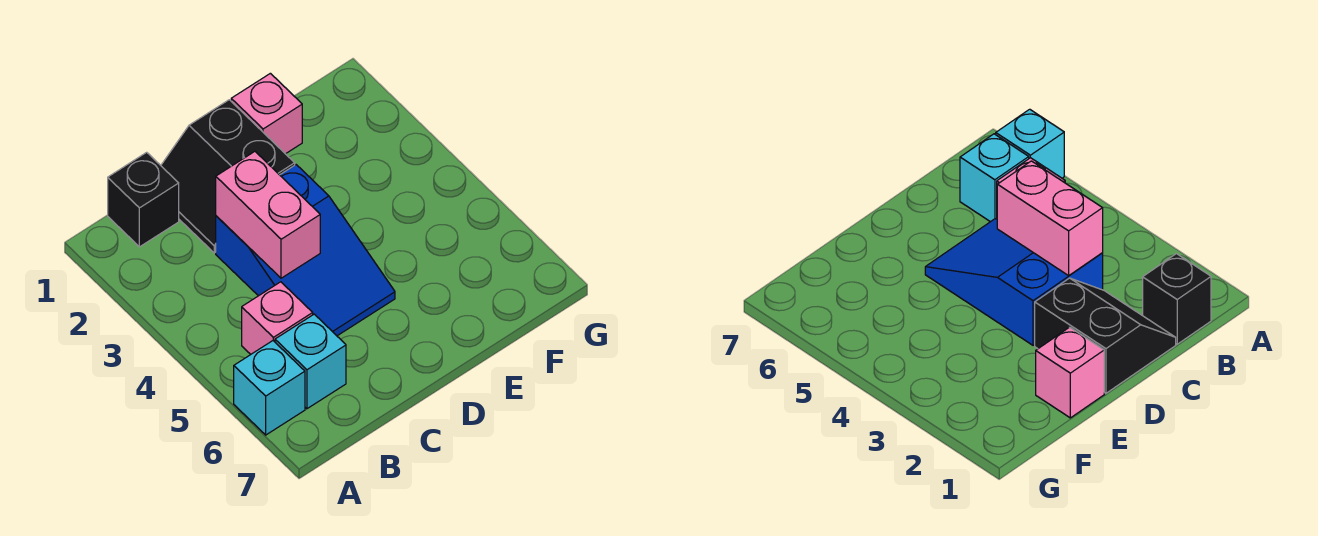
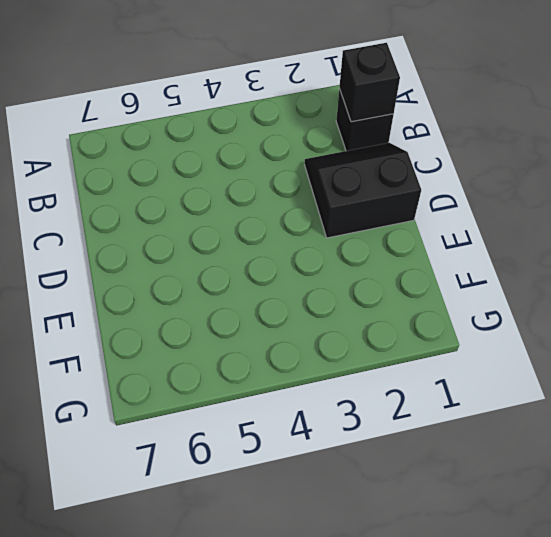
black brick B1 level 2 -> none
none -> cyan brick A6 level 1
none -> pink brick B5 level 1

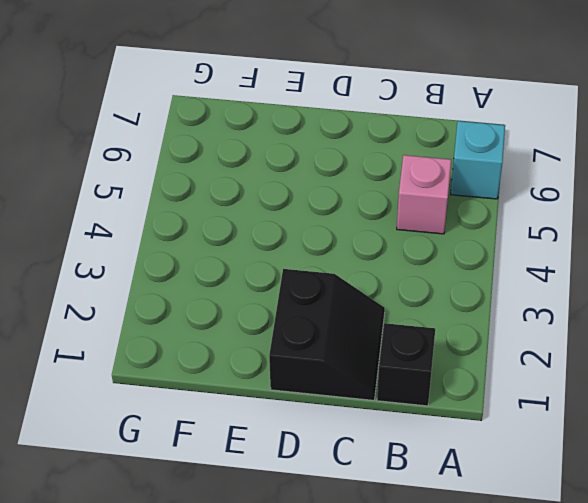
none -> cyan brick B6 level 1
none -> blue slope C3:D5 level 1 top 3

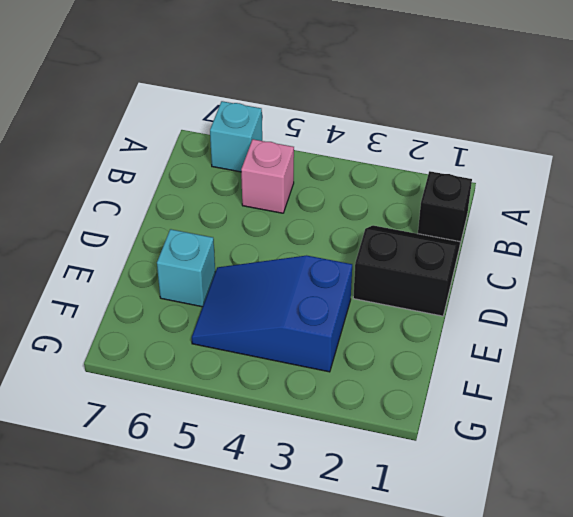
blue slope E3:F5 level 1 top 3 -> blue slope C3:D5 level 1 top 3
cyan brick E6 level 1 -> cyan brick B6 level 1
none -> pink brick E1 level 1
none -> pink brick C3:C4 level 2

